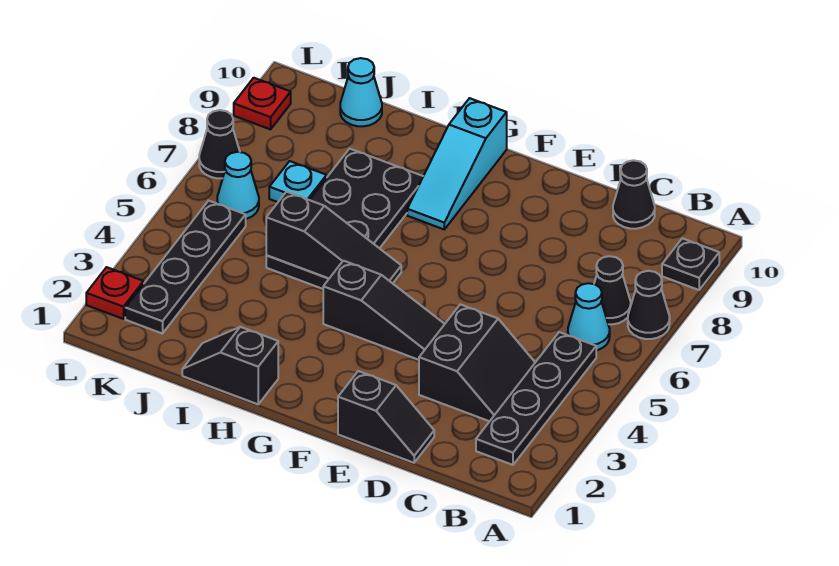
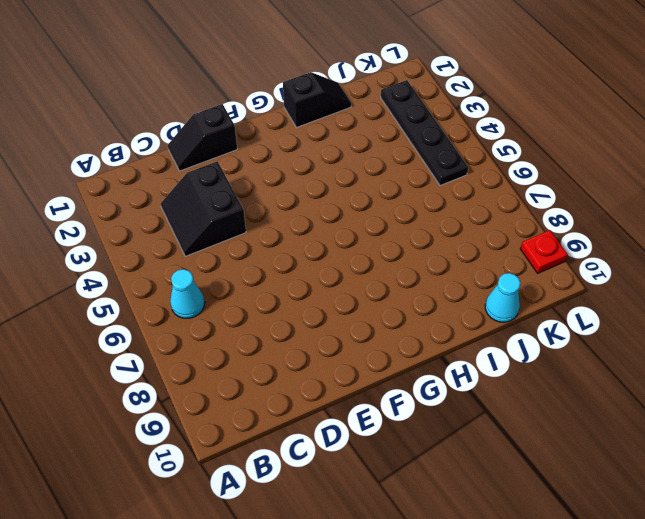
none -> black cone A7 level 1
none -> black plate A9 level 1
none -> black plate B2:B5 level 1

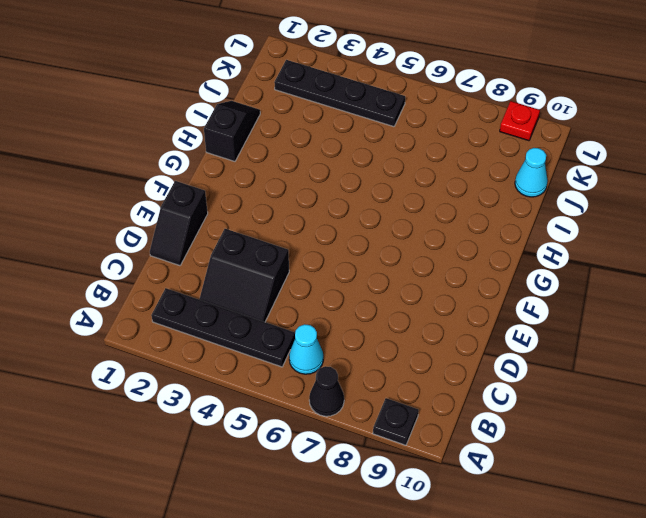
none -> black cone B7 level 1
none -> black cone C10 level 1
none -> black slope E4:G4 level 1 top G

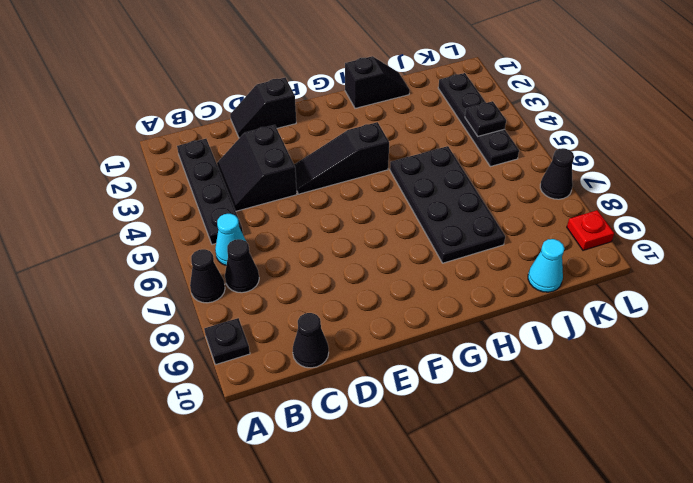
black plate K4 level 2 -> none
none -> cyan slope G8:G10 level 1 top 10
none -> cyan plate J7 level 1
none -> cyan cone K6 level 1

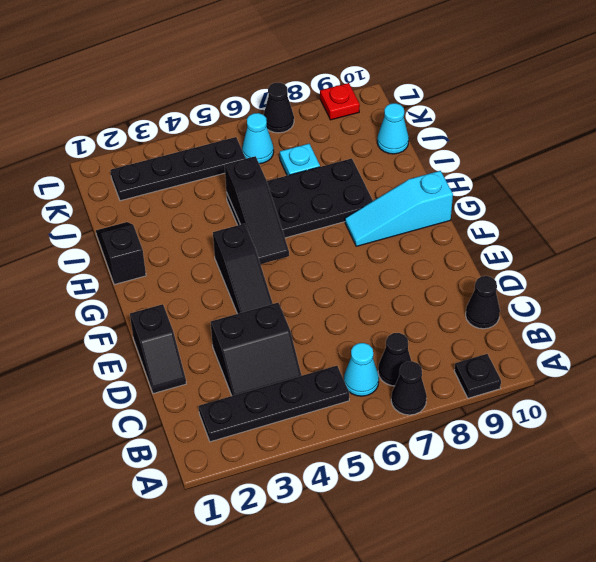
none -> red plate L2 level 1

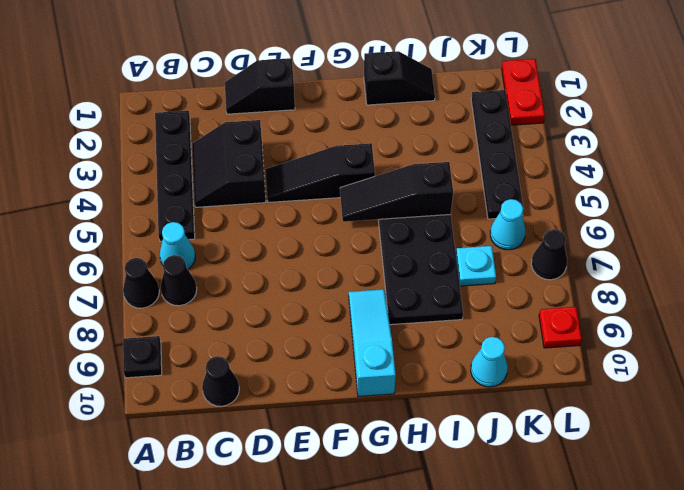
red plate L1:L2 level 1 -> red plate L2 level 1

